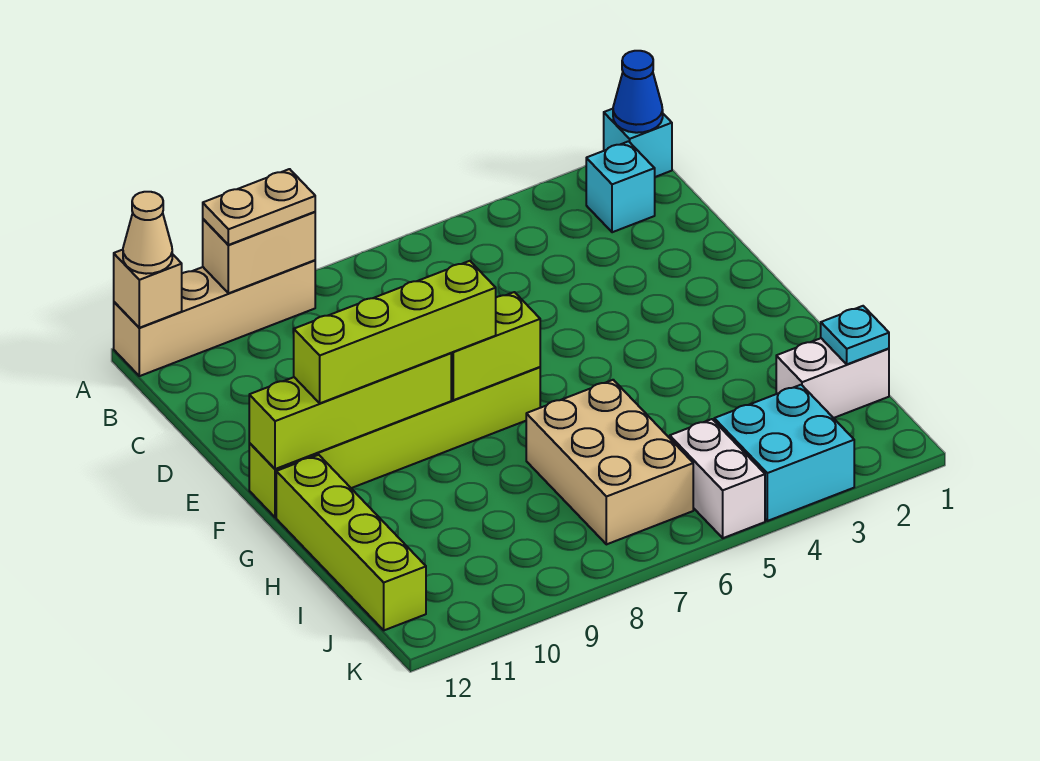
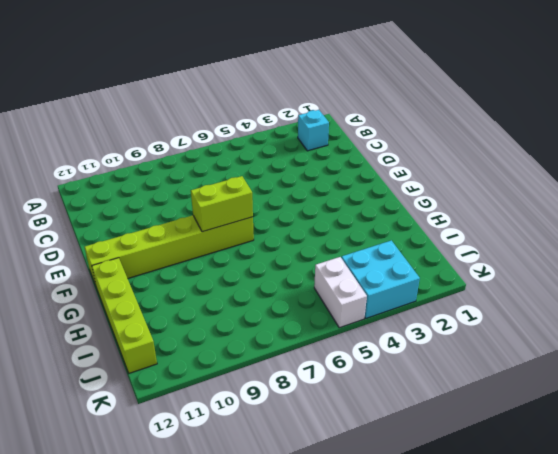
none -> cyan brick A1 level 1
none -> tan brick A9:A12 level 1
none -> tan brick H6:J7 level 1

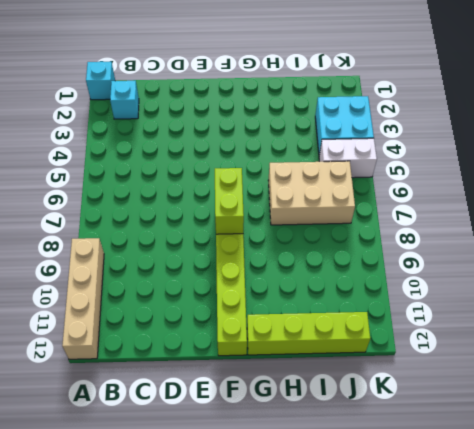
none -> white brick I1:I2 level 1
none -> blue cone A1 level 2
none -> tan brick A9:A10 level 2

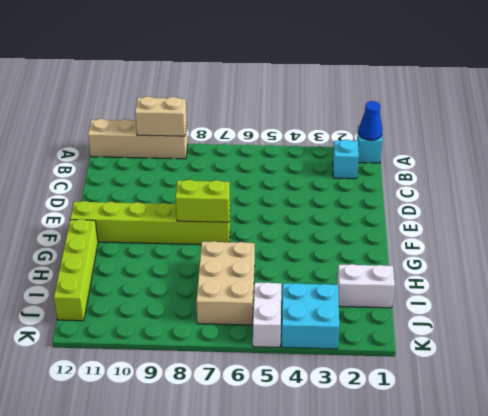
none -> tan brick A12 level 2
none -> lime brick F9:F12 level 2
none -> cyan plate I1 level 2

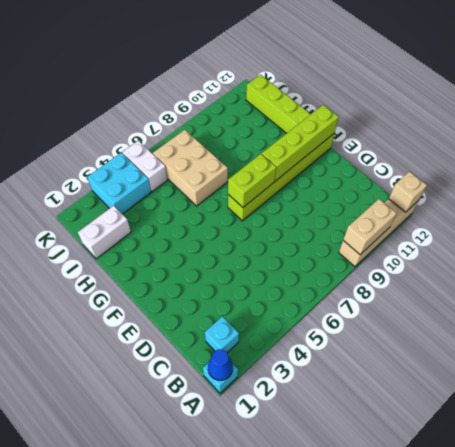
none -> cyan plate I1 level 2
none -> tan plate A9:A10 level 3
none -> tan cone A12 level 3

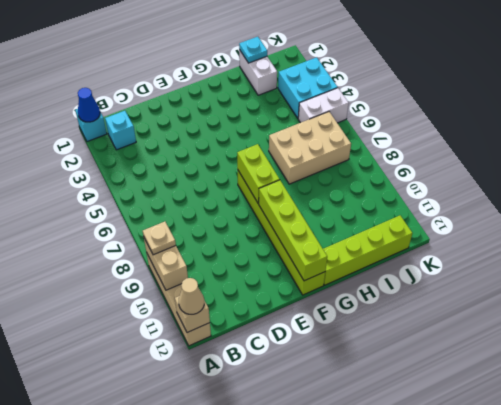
tan plate A9 level 3 -> tan plate A9:A10 level 3
none -> lime brick F8:F11 level 3

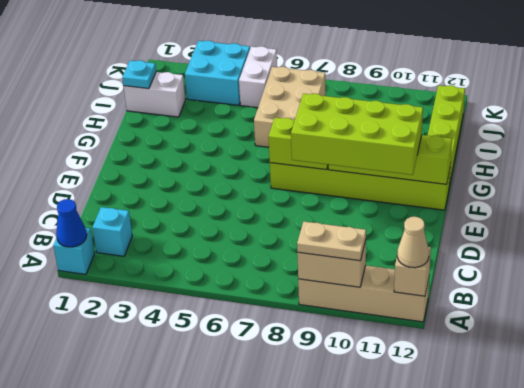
lime brick E8:F11 level 3 -> lime brick F8:F11 level 3

